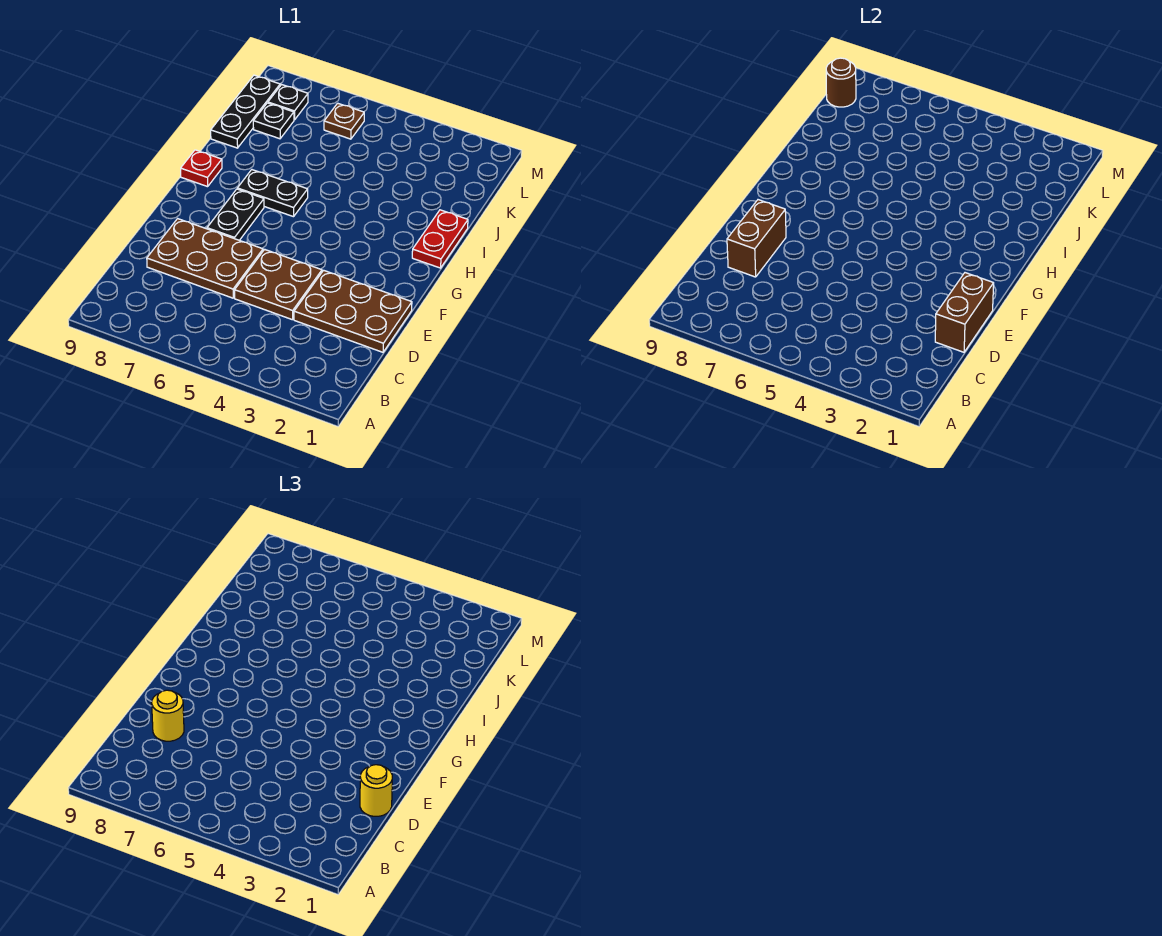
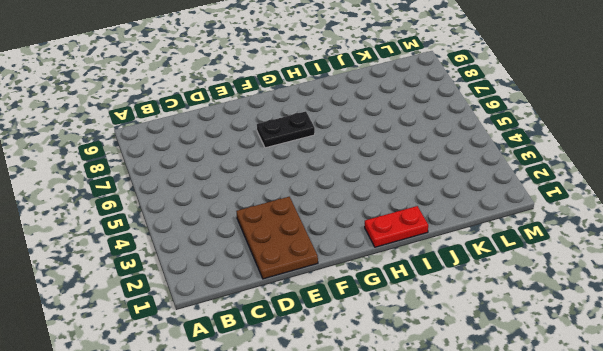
none -> brown plate D4:E5 level 1
none -> brown plate D6:E8 level 1
none -> black plate H6:H7 level 1

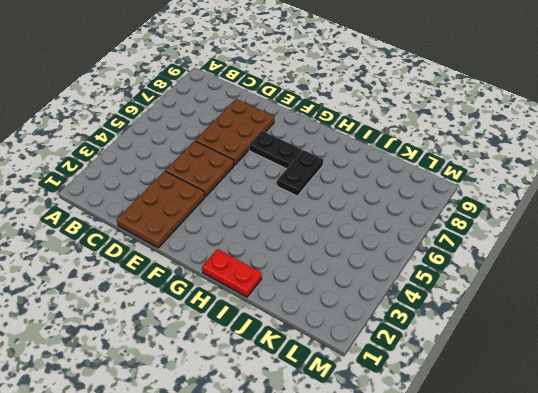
none -> red plate H9 level 1
none -> black plate J9:L9 level 1
none -> black plate K8 level 1

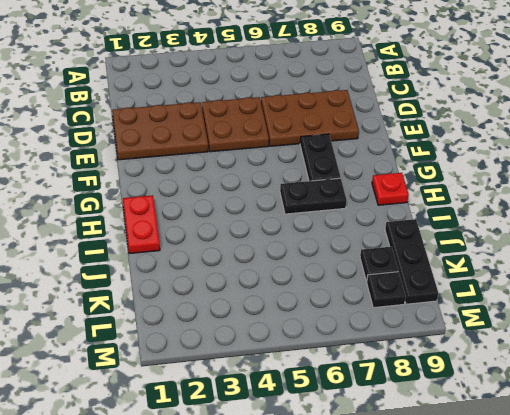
none -> brown plate L6 level 1
none -> brown brick D1:E1 level 2
none -> brown brick D8:E8 level 2

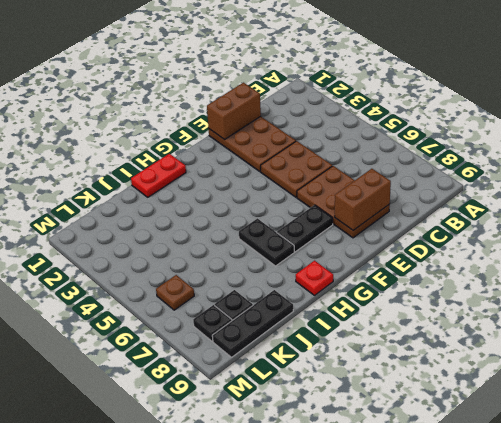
none -> brown round brick L9 level 2
none -> yellow round brick D1 level 3
none -> yellow round brick D8 level 3

